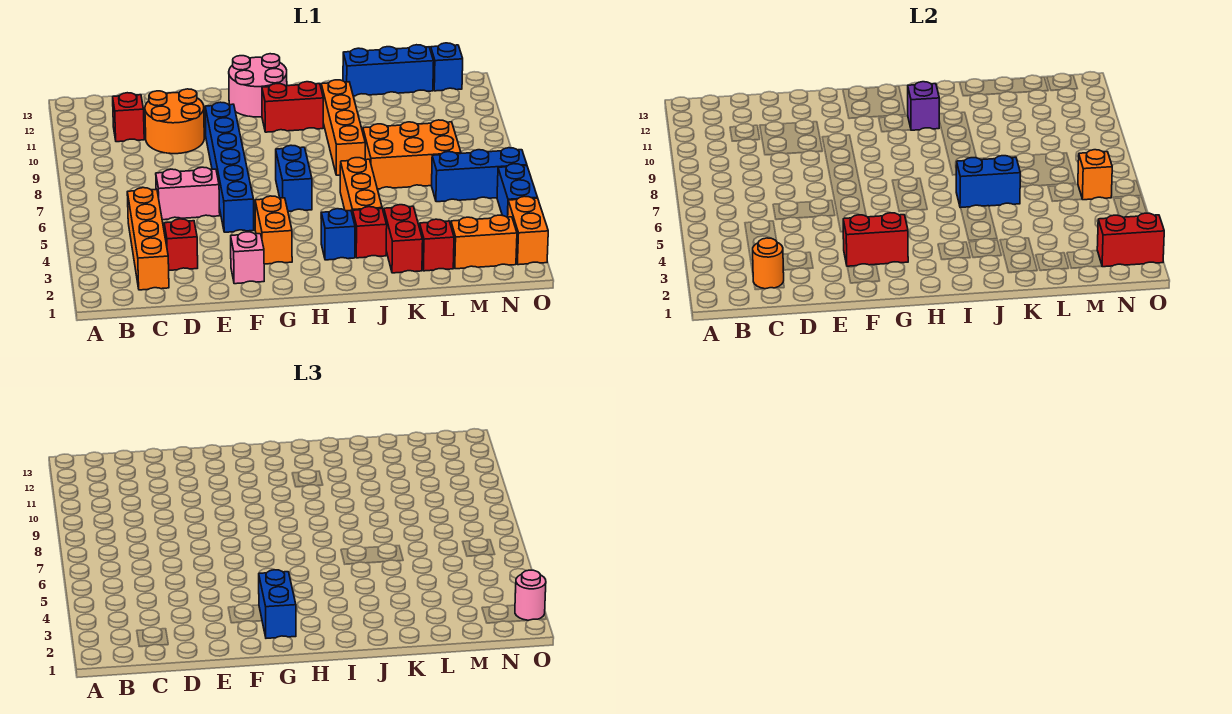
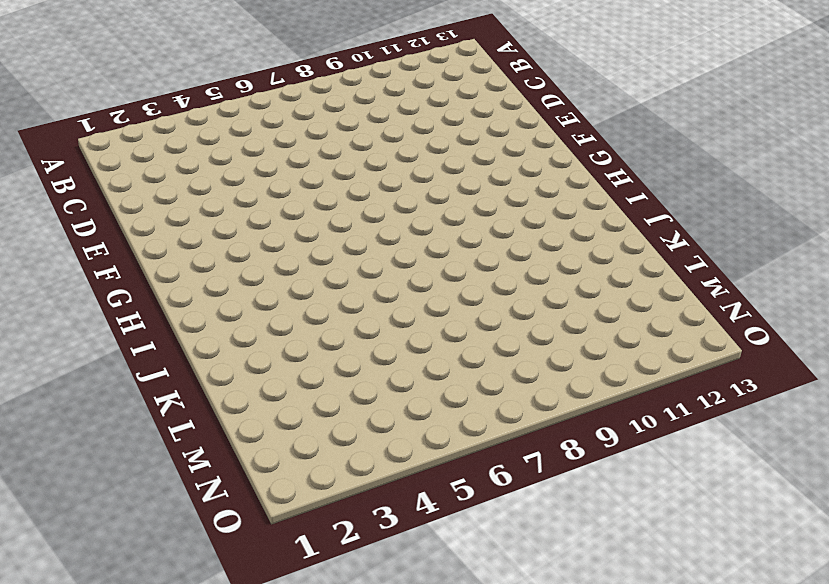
none -> orange brick C2:C5 level 1
none -> red brick C11 level 1
none -> red brick D3 level 1
none -> pink brick D6:E6 level 1

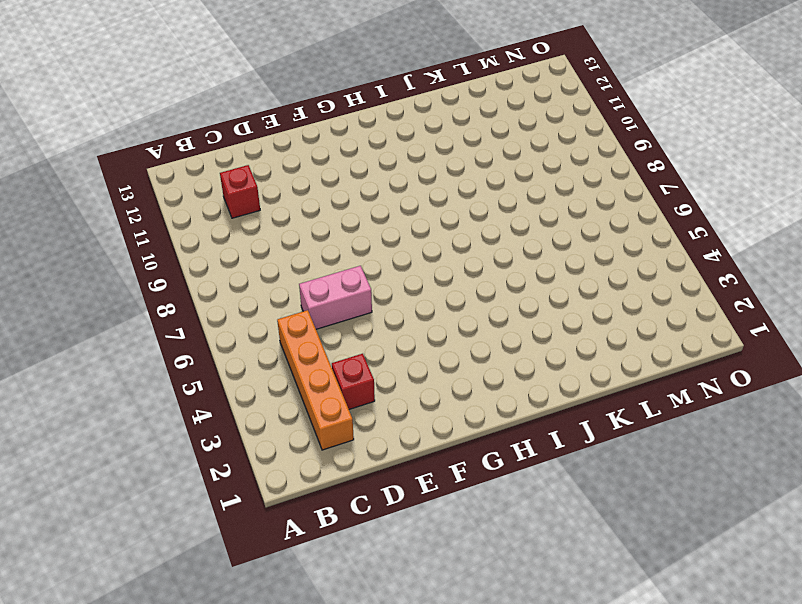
none -> orange round brick D10:E11 level 1
none -> pink brick F2 level 1
none -> blue brick F5:F10 level 1
none -> orange brick G3:G4 level 1

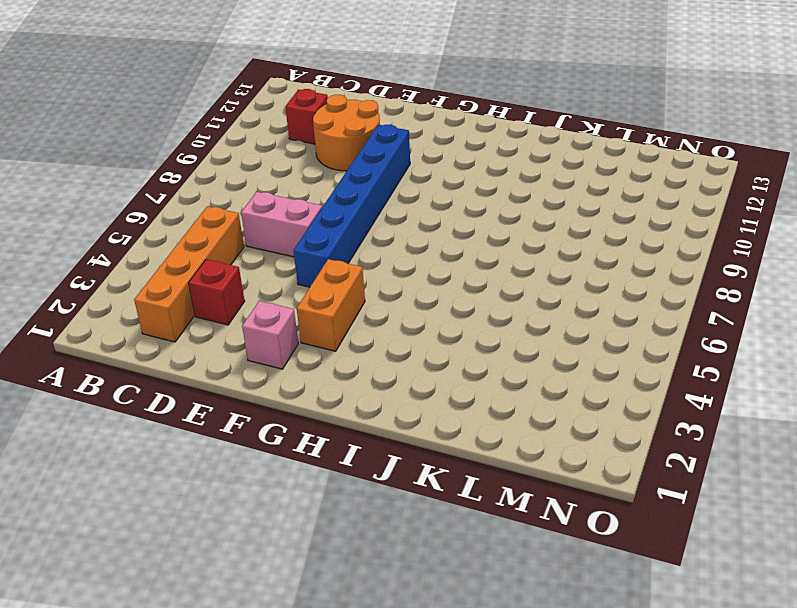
none -> pink round brick G12:H13 level 1
none -> blue brick H6:H7 level 1
none -> red brick H11:I11 level 1
none -> blue brick I3 level 1

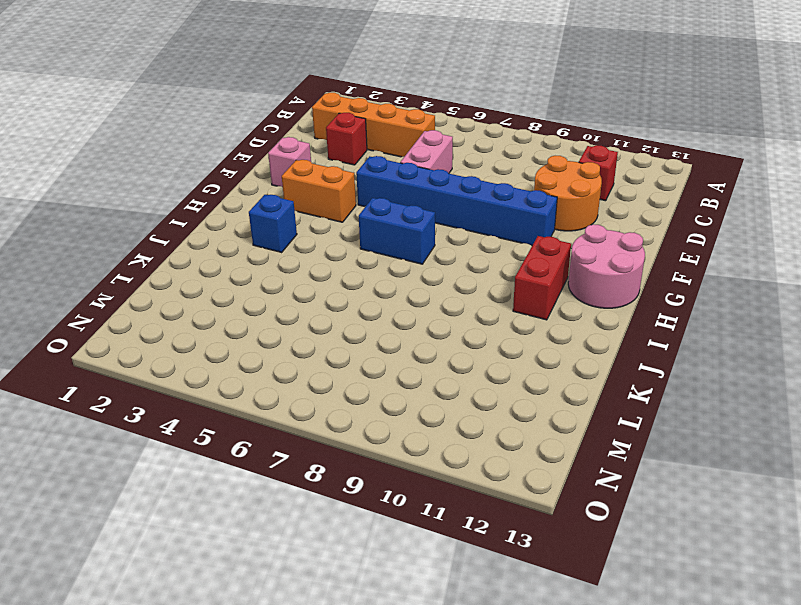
none -> red brick J3 level 1
none -> orange brick J4:J6 level 1
none -> orange brick J8:J11 level 1
none -> red brick K2:K3 level 1

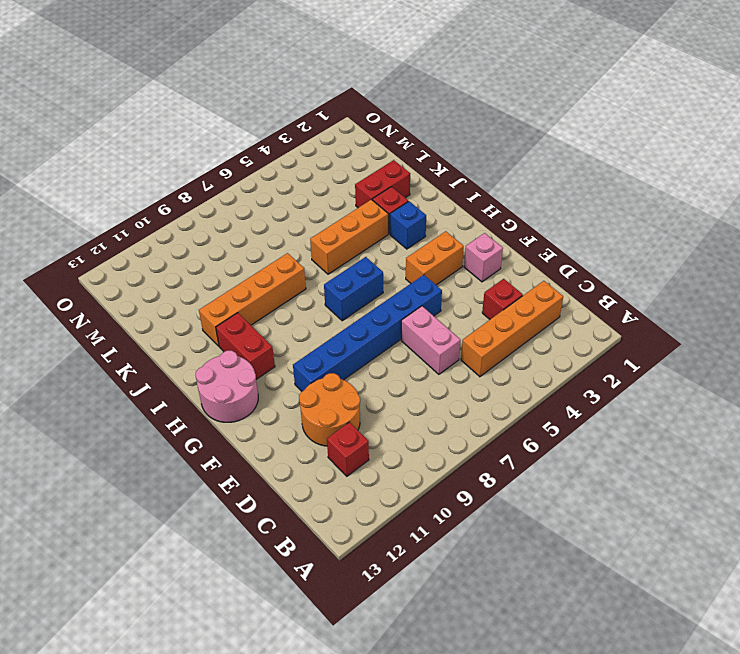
none -> orange brick K7:M8 level 1
none -> blue brick K13:M13 level 1
none -> red brick L2 level 1
none -> orange brick M2:N2 level 1

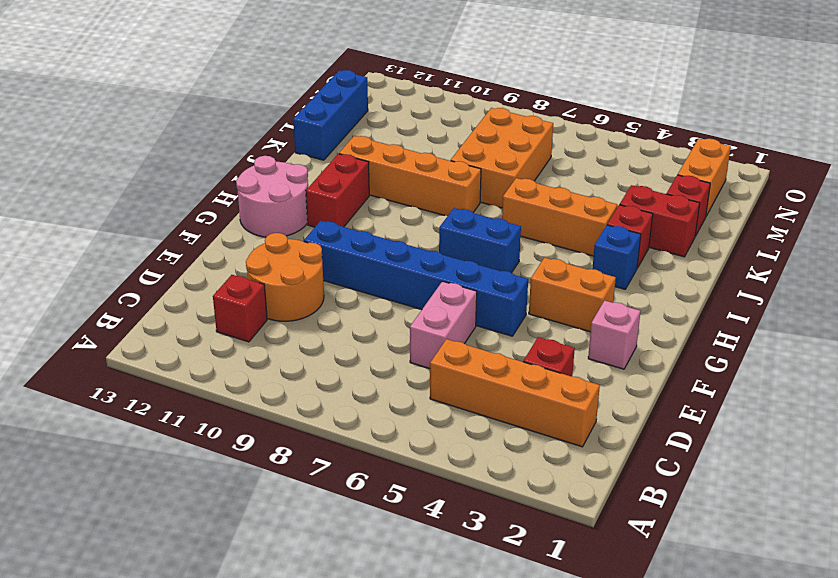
none -> blue brick M6:O6 level 1
none -> blue brick N13 level 1
none -> orange brick O2:O3 level 1
none -> blue brick O4:O5 level 1

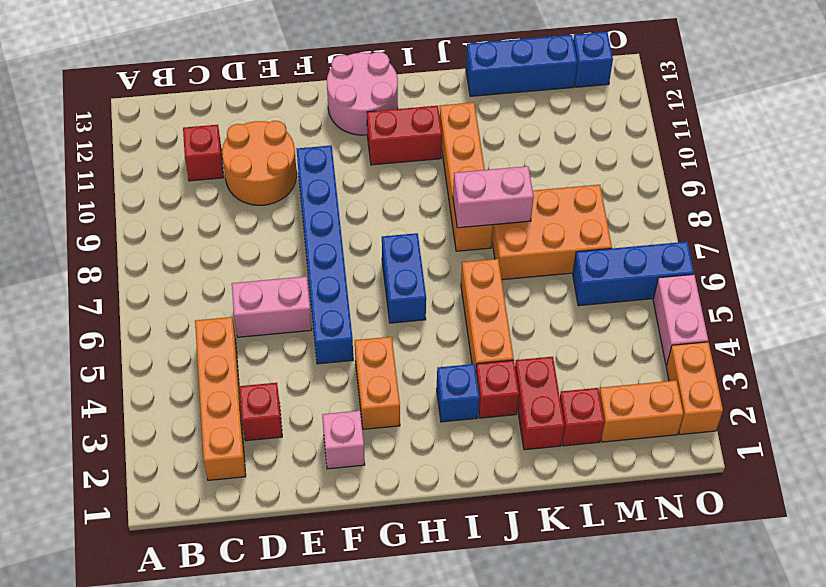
pink brick J8:K8 level 2 -> none
pink brick O4:O5 level 1 -> blue brick O4:O5 level 1
none -> orange round brick C2 level 2
none -> red brick F3:G3 level 2
none -> purple brick I11 level 2
none -> blue brick J6:K6 level 2

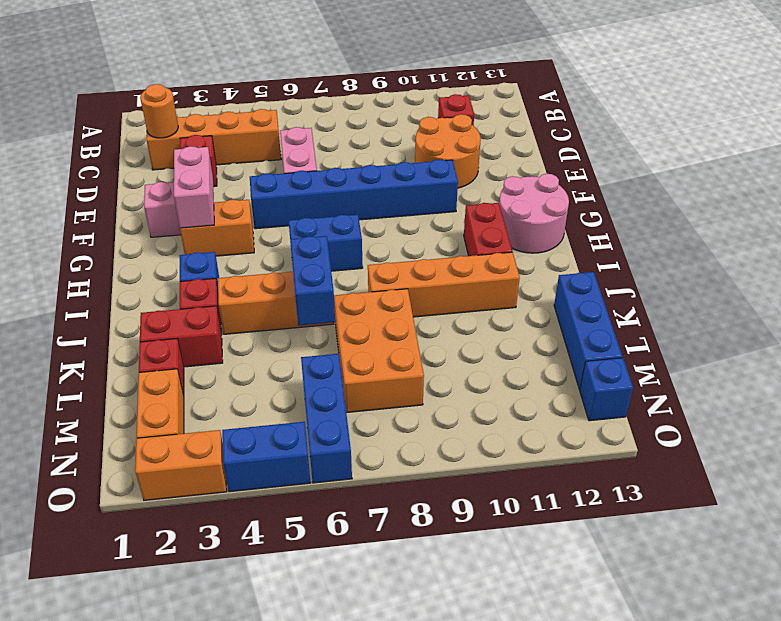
pink brick F3:G3 level 2 -> red brick F3:G3 level 2
none -> purple brick I11 level 2
none -> red brick N2:O2 level 2
none -> orange brick N6 level 2
none -> blue brick G2:G3 level 3

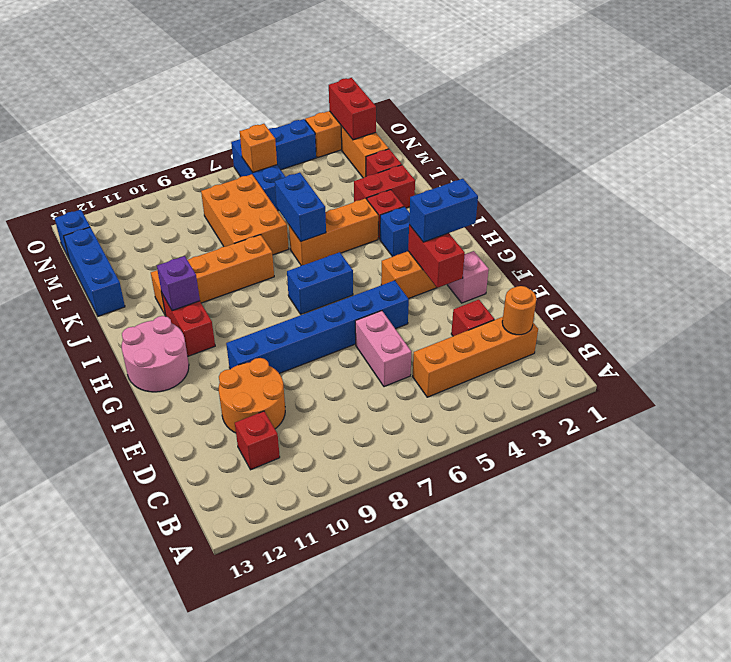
none -> pink round brick O2 level 3

